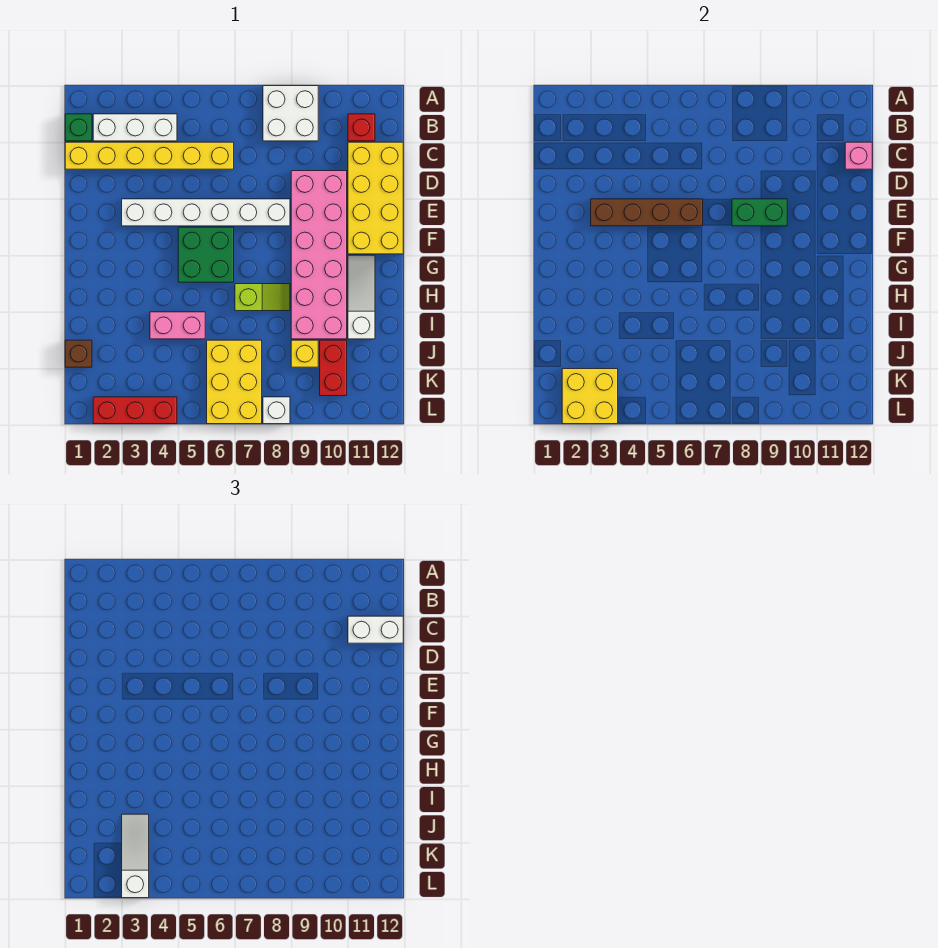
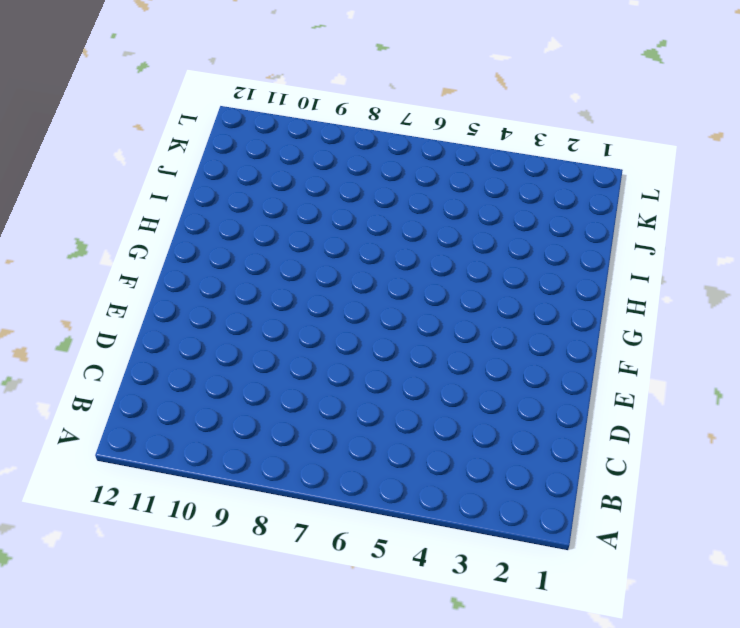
none -> white brick A8:B9 level 1
none -> green brick B1 level 1
none -> white brick B2:B4 level 1

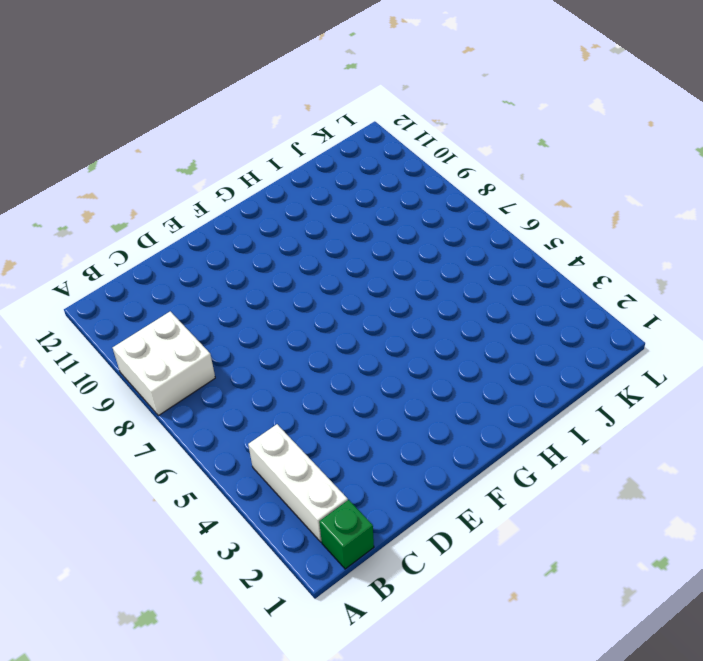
none -> red brick B11 level 1
none -> yellow brick C1:C6 level 1
none -> yellow brick C11:F12 level 1

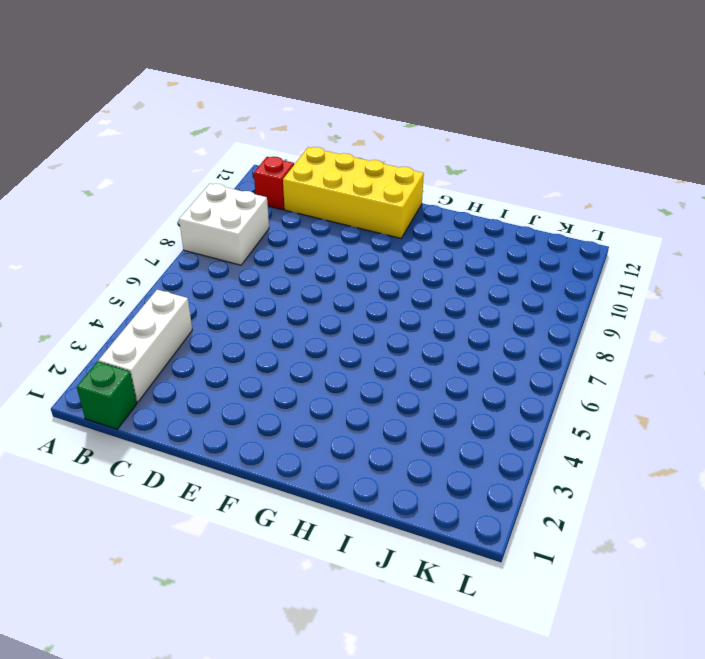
none -> yellow brick C1:C6 level 1
none -> pink brick D9:I10 level 1
none -> white brick E3:E8 level 1

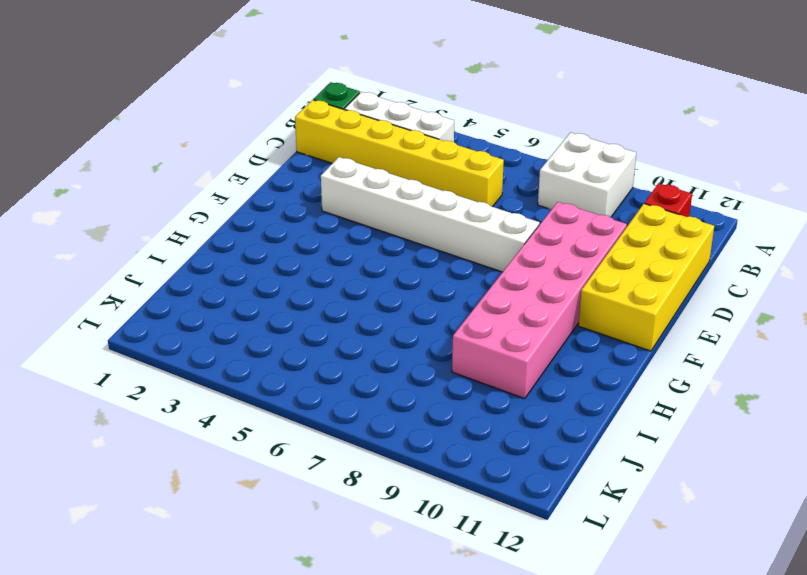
none -> green brick F5:G6 level 1
none -> white slope G11:I11 level 1 top I
none -> lime slope H7:H8 level 1 top 7

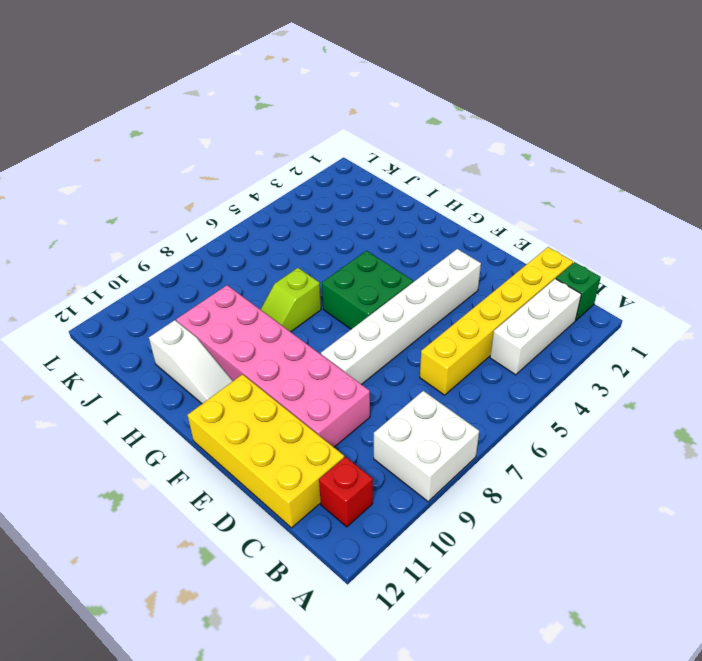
none -> pink brick I4:I5 level 1
none -> brown brick J1 level 1
none -> yellow brick J6:L7 level 1

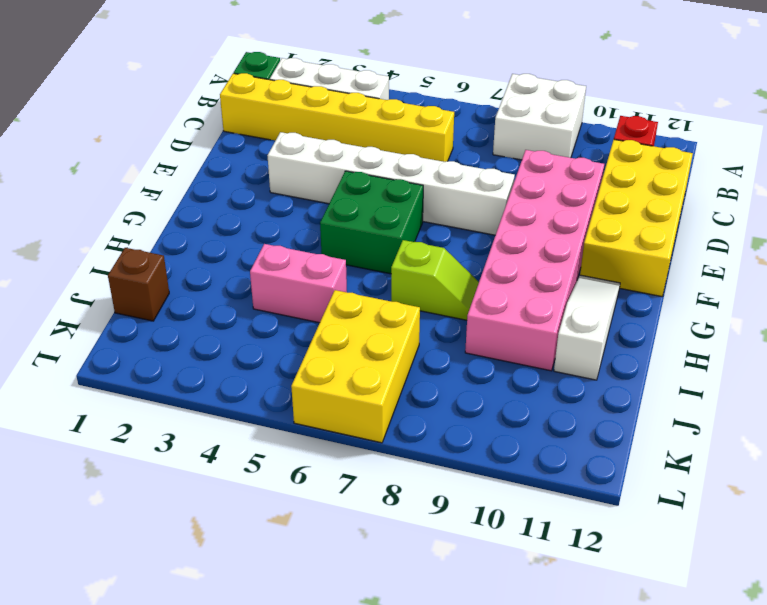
none -> yellow brick J9 level 1
none -> red brick J10:K10 level 1
none -> red brick L2:L4 level 1

